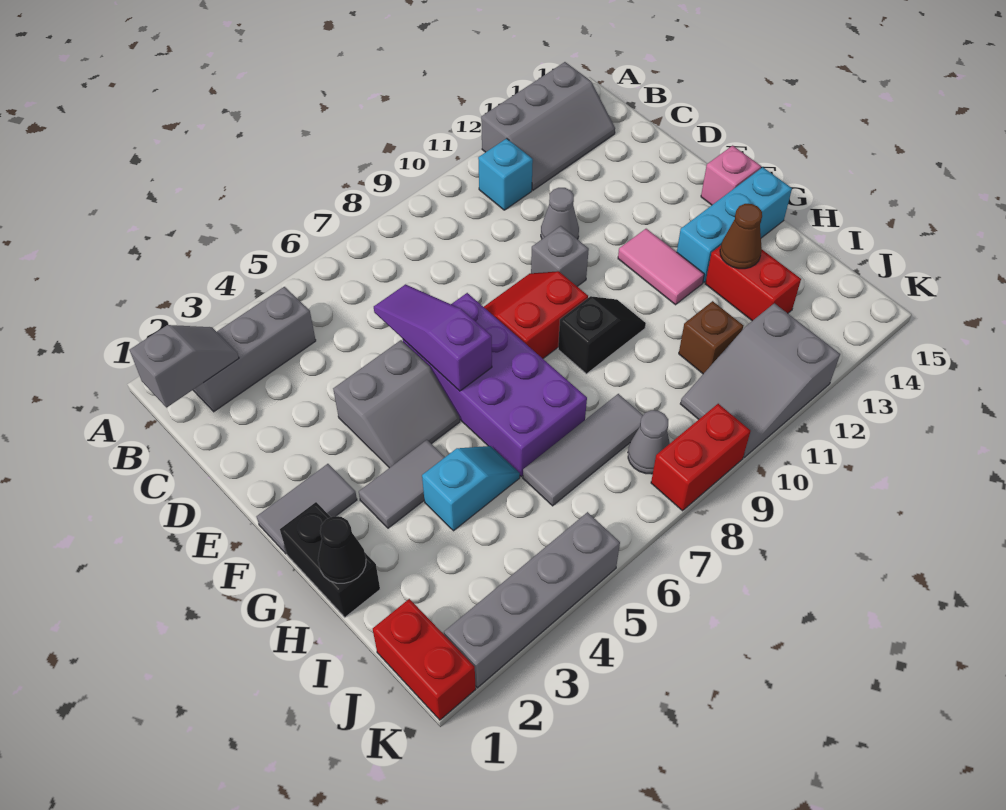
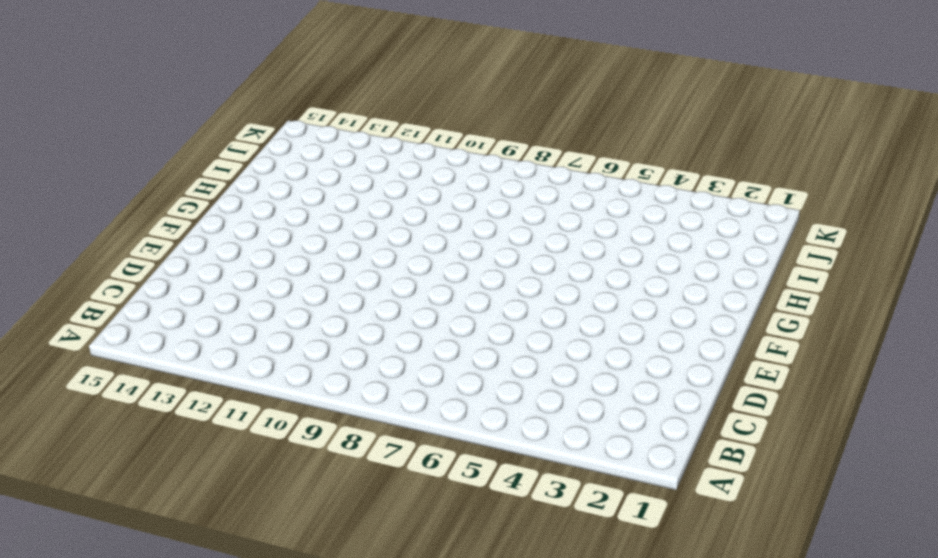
none -> grey slope A12:B14 level 1 top A
none -> grey brick B2:B4 level 1
none -> cyan brick B11 level 1

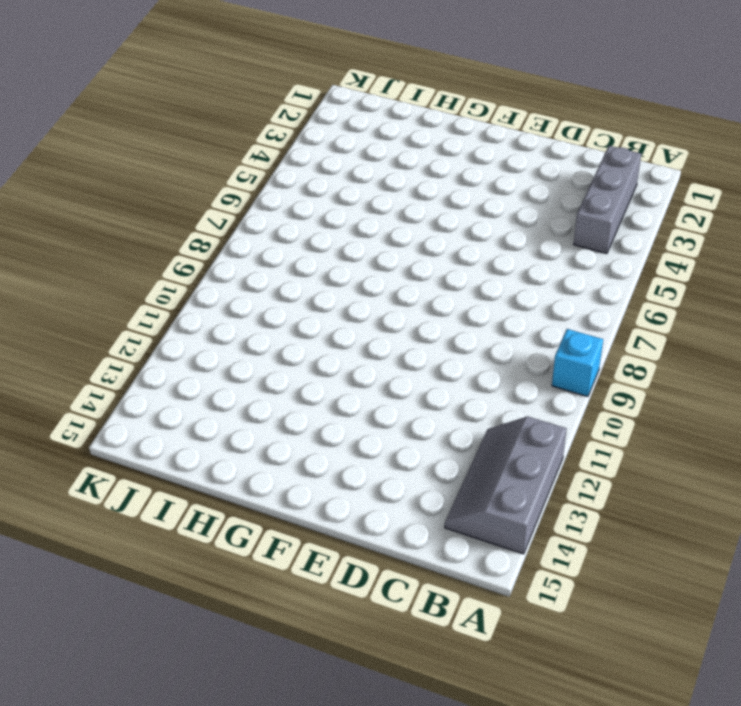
cyan brick A9 level 1 -> cyan brick B11 level 1
none -> grey cone D11 level 1
none -> grey slope E4:F5 level 1 top E
none -> purple brick E6:H7 level 1

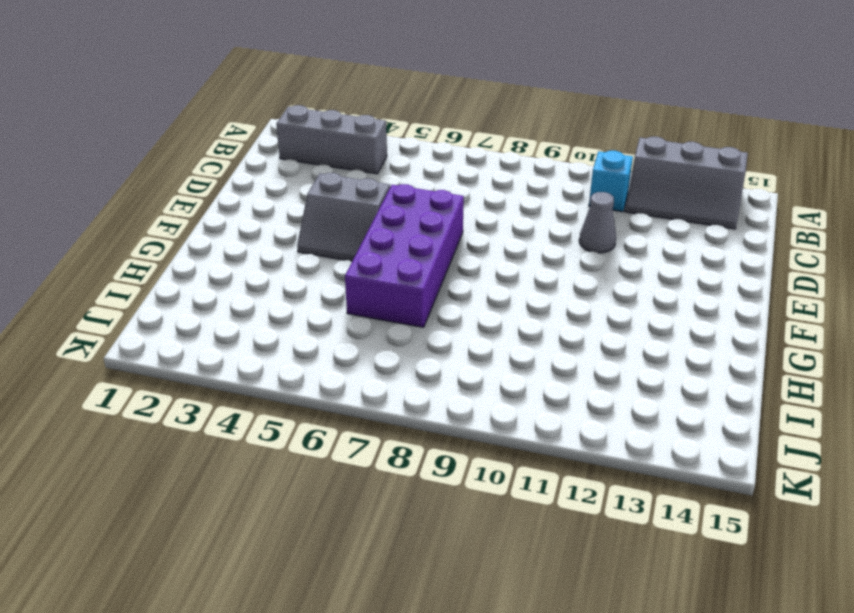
none -> red slope E8:F9 level 1 top F
none -> grey brick E10 level 1
none -> grey tile F1:F2 level 1

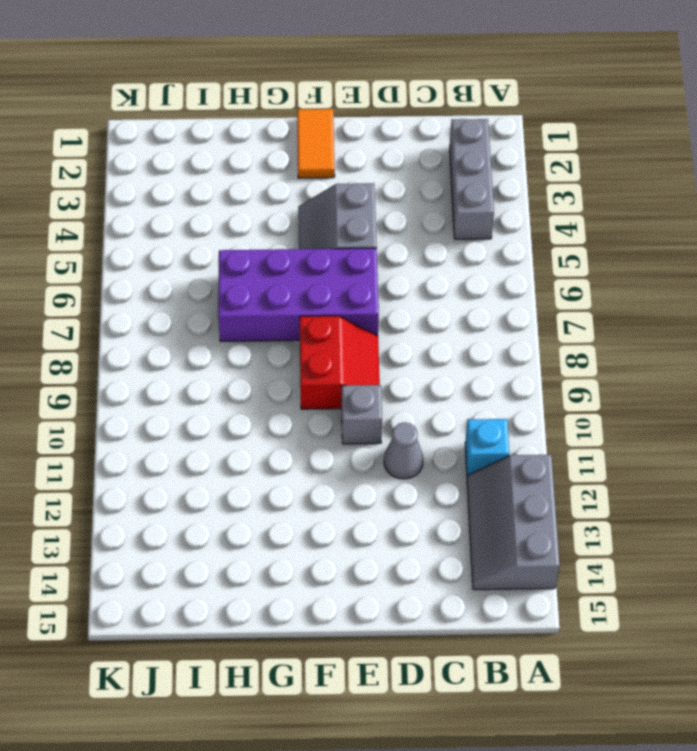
orange tile F1:F2 level 1 -> grey tile F1:F2 level 1
none -> pink tile F12:G12 level 1
none -> pink brick F15 level 1
none -> black brick G1:H1 level 1

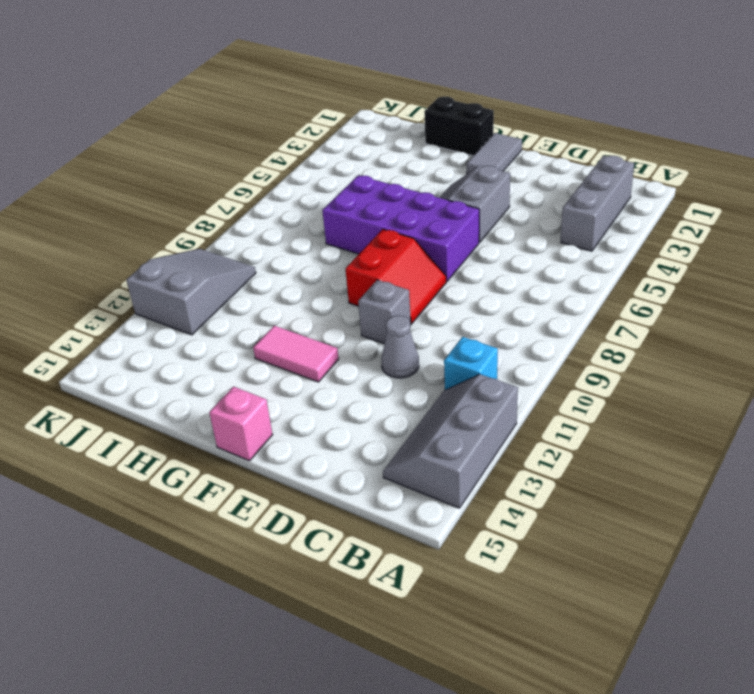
none -> grey tile G3:G4 level 1
none -> black slope G9:G10 level 1 top 9
none -> cyan brick G13:G15 level 1

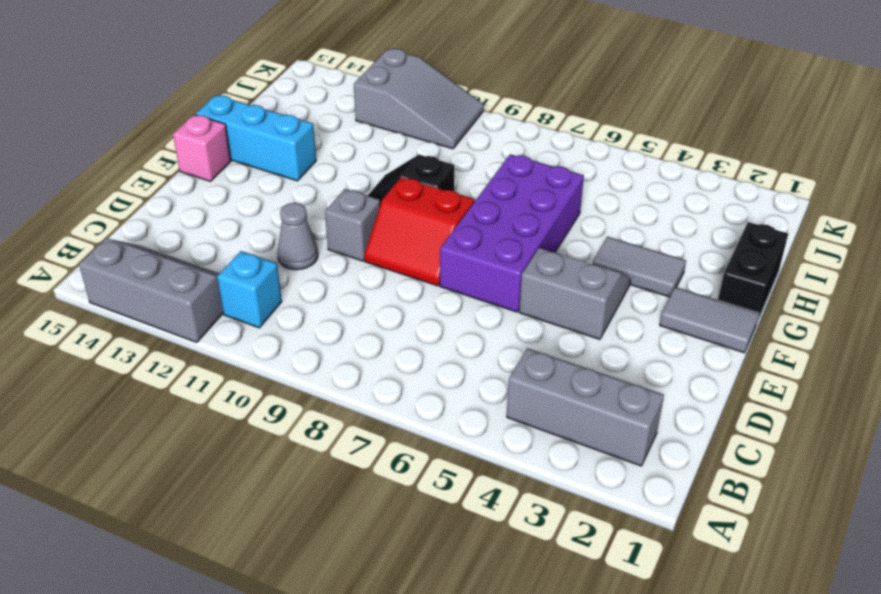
none -> pink tile F12:G12 level 1
none -> cyan slope H4:H5 level 1 top 4
none -> red brick H13:I13 level 1

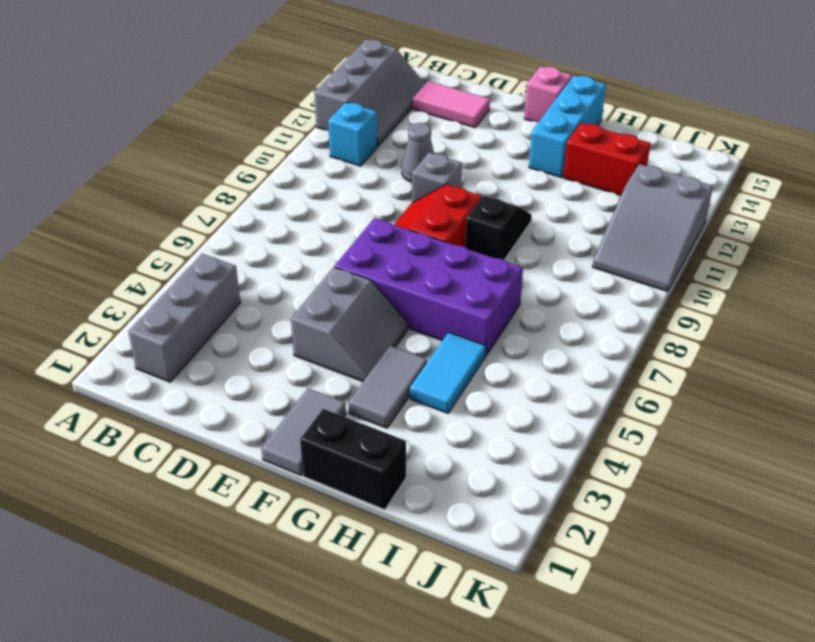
pink tile C14:D14 level 1 -> pink tile F12:G12 level 1
cyan tile H4:H5 level 1 -> cyan slope H4:H5 level 1 top 4
none -> grey tile I6:I8 level 1
none -> brown brick I11 level 1
none -> red brick J1:K1 level 1

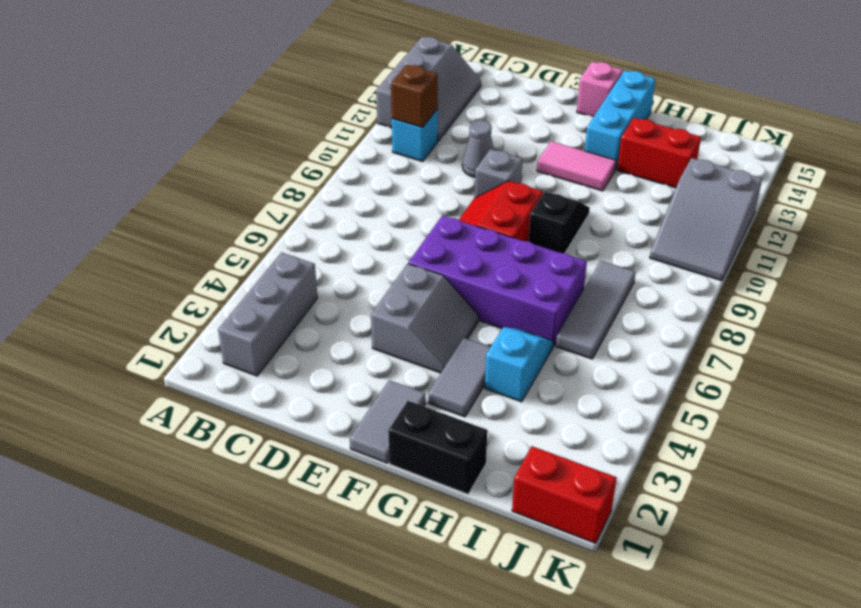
brown brick B11 level 2 -> brown brick I11 level 1
none -> grey cone J8 level 1
none -> grey brick K2:K5 level 1
none -> red brick K8:K9 level 1

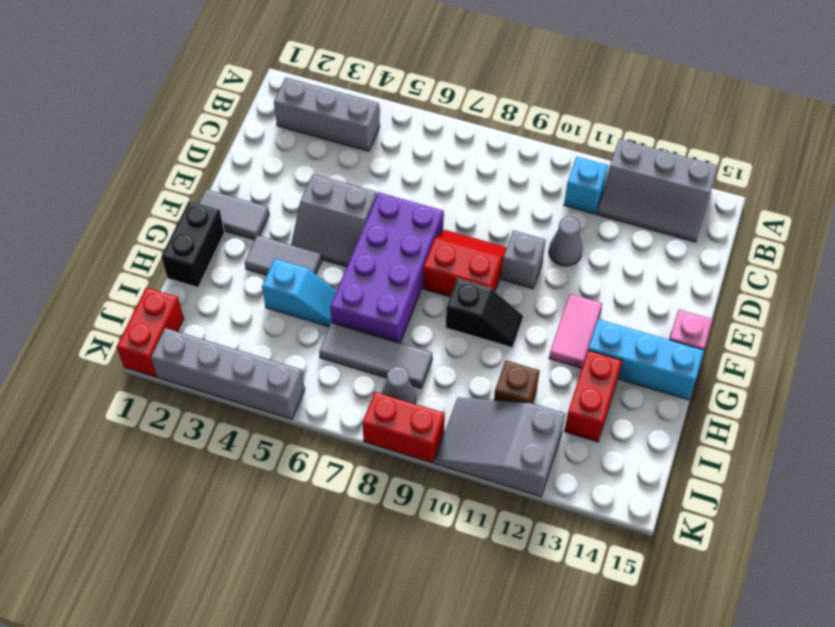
none -> grey slope B1:B2 level 2 top 1
none -> purple slope D6:F6 level 2 top F
none -> black cone H1 level 2

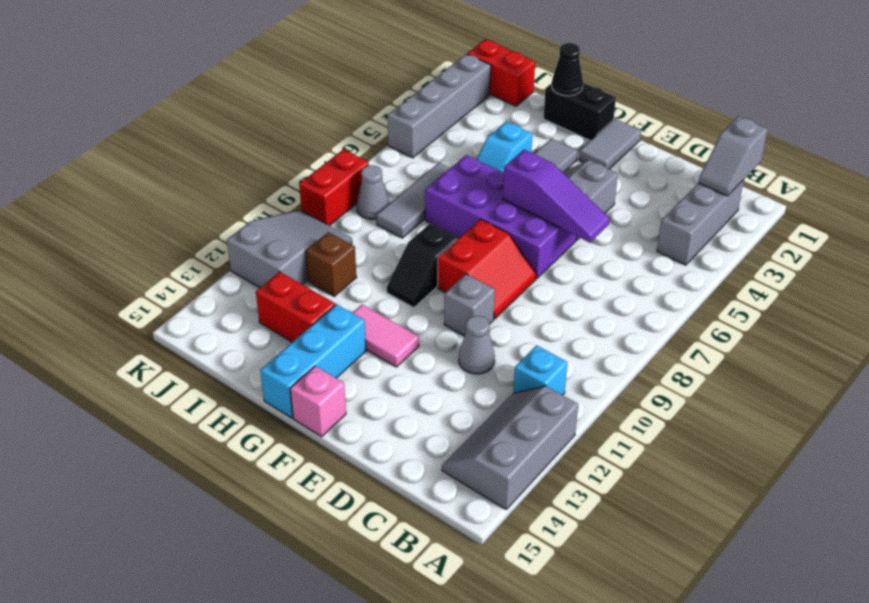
none -> brown cone H13 level 2

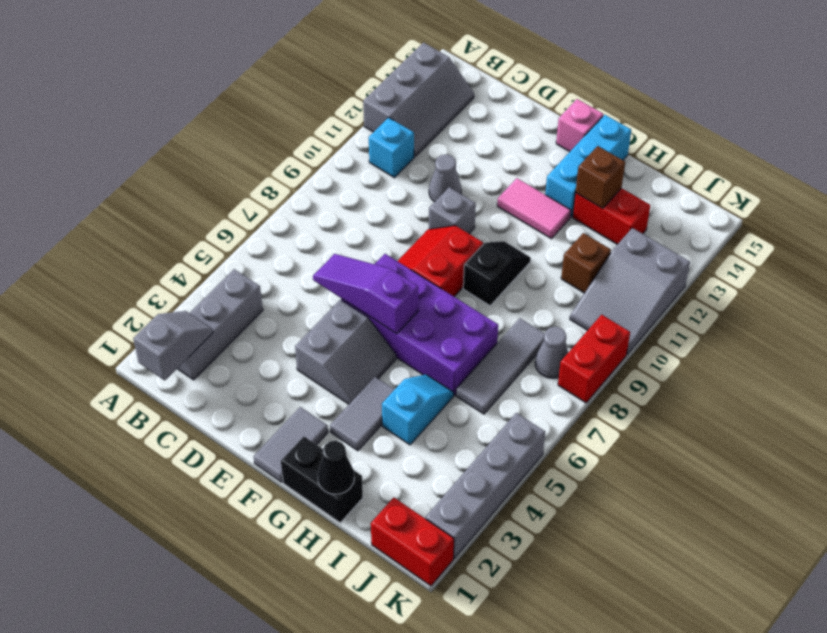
brown brick H13 level 2 -> brown cone H13 level 2

